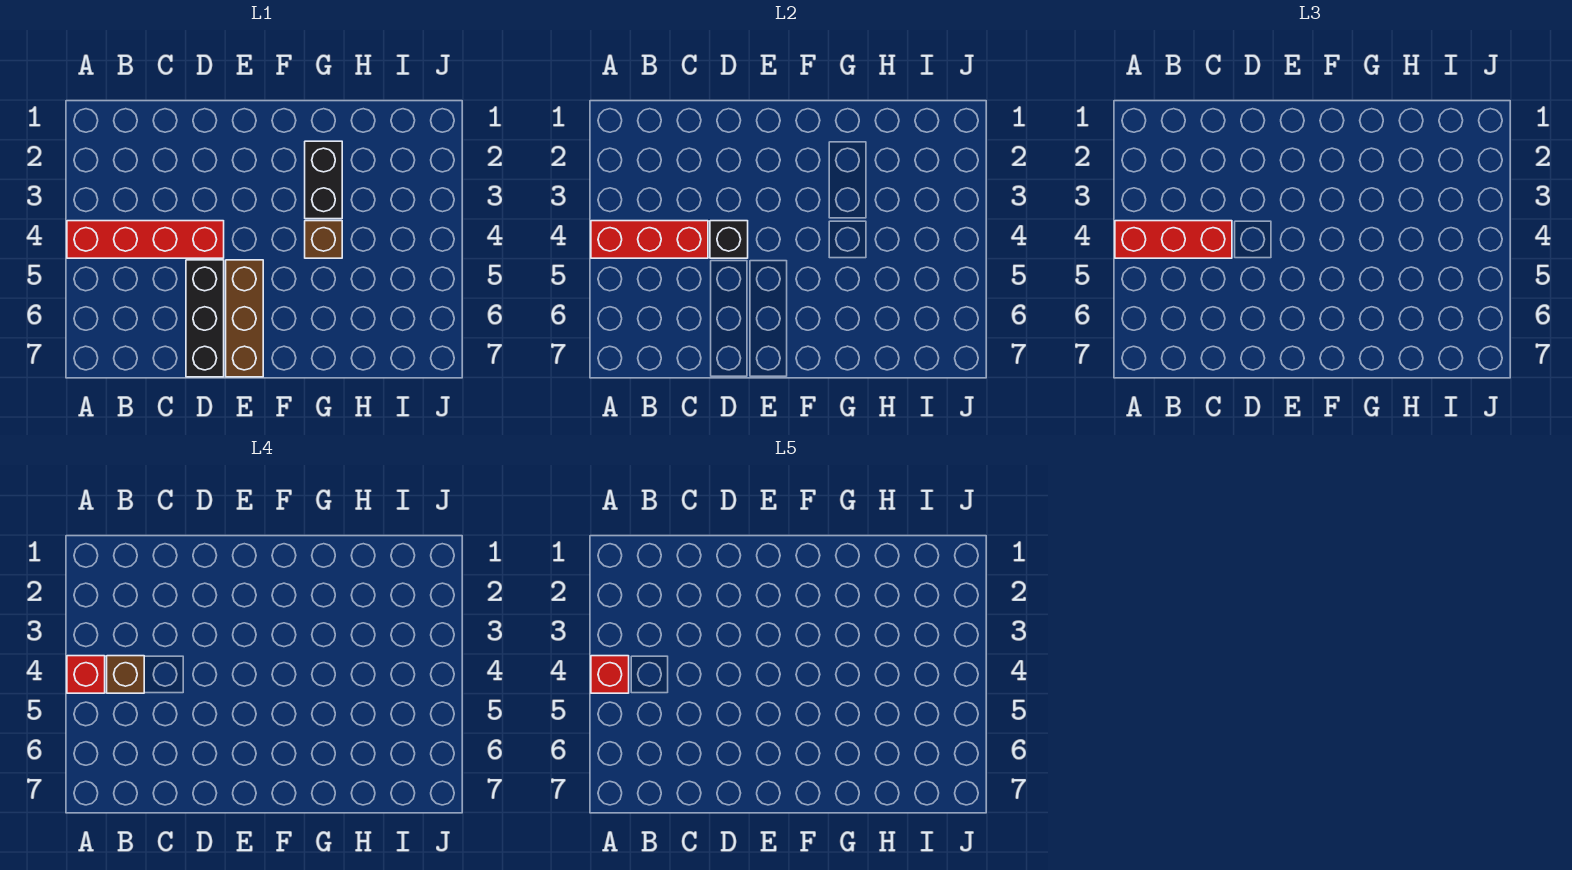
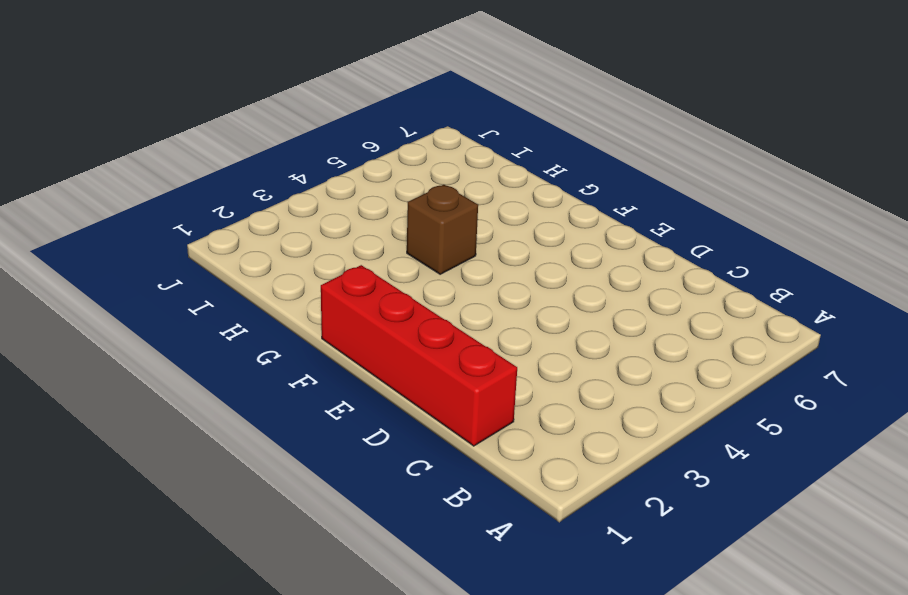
red brick C1:F1 level 1 -> red brick A4:D4 level 1
none -> black brick D5:D7 level 1
none -> brown brick E5:E7 level 1

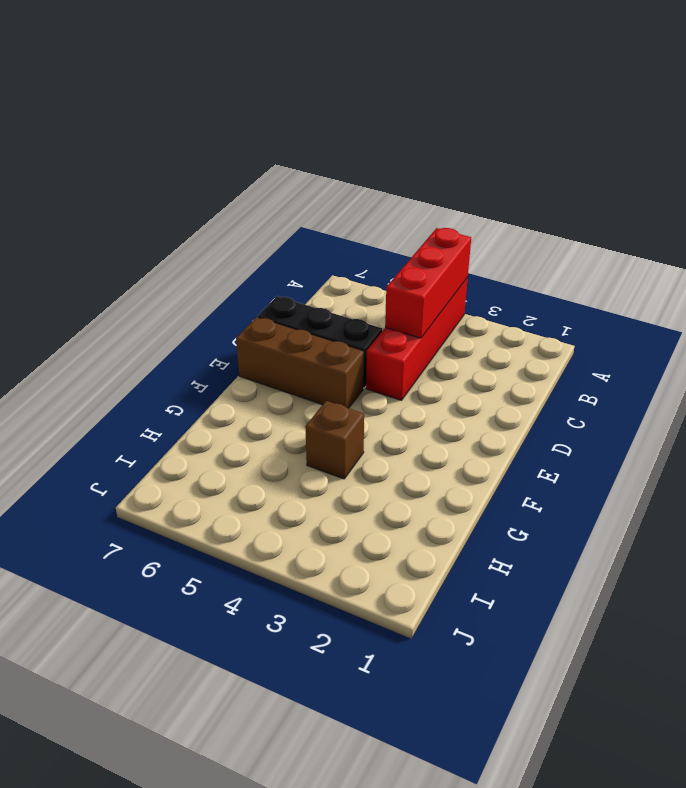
none -> black brick G2:G3 level 1
none -> black brick D4 level 2

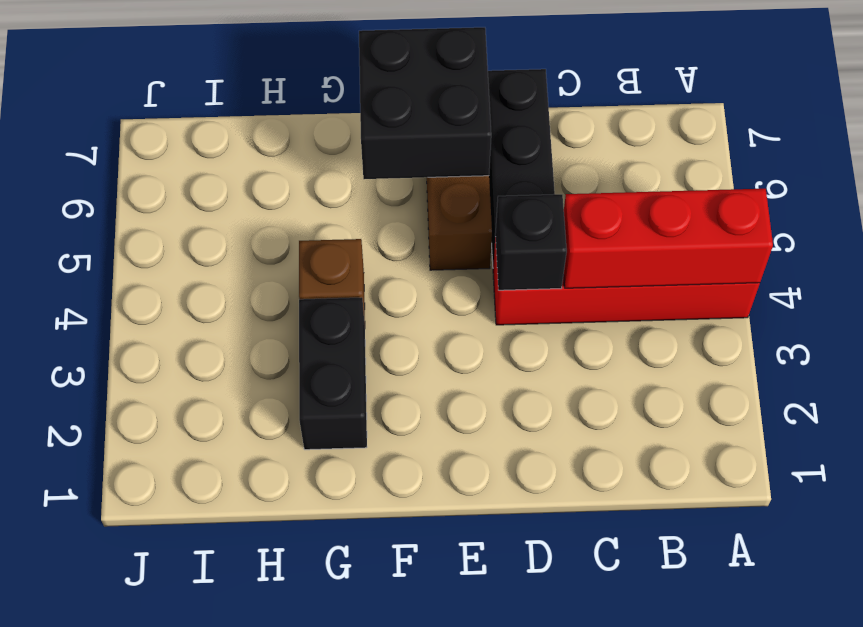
black brick E6:F7 level 2 -> none
none -> red brick A4:C4 level 3
none -> red brick A4 level 4

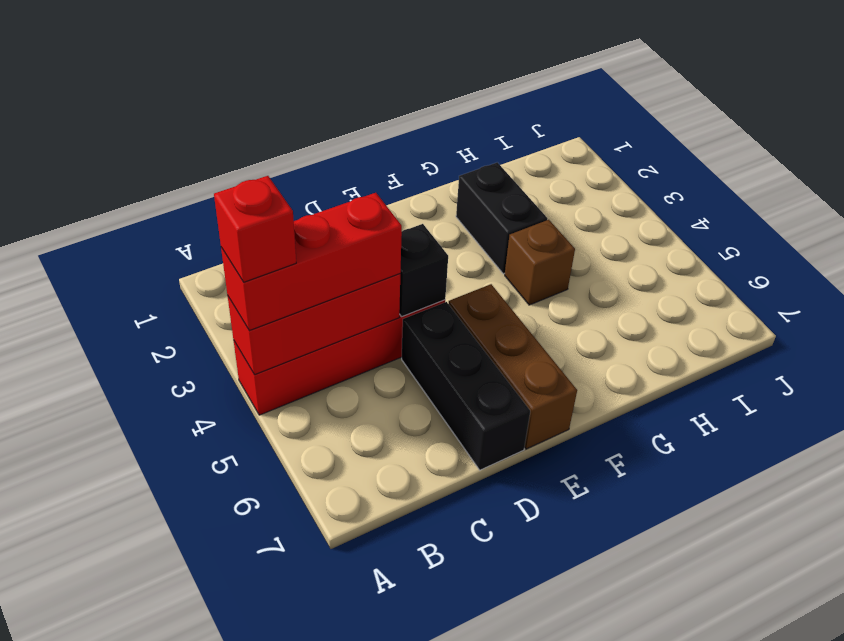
none -> brown brick B4 level 4
none -> red brick A4 level 5

